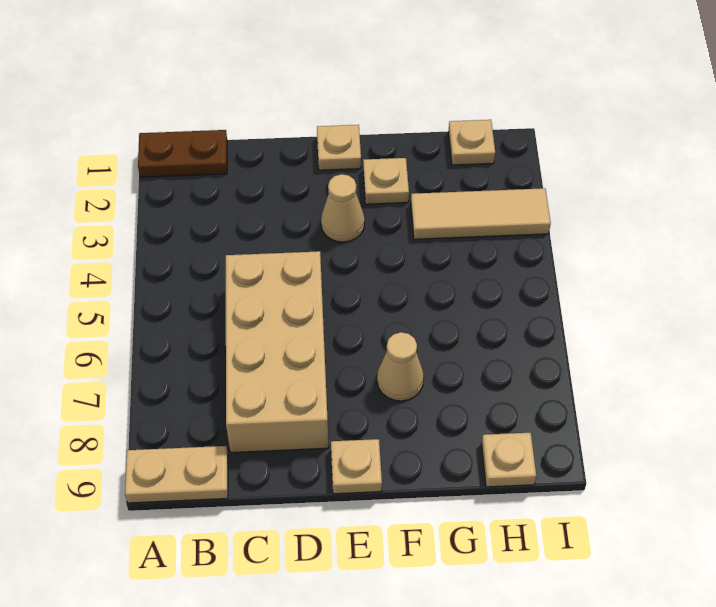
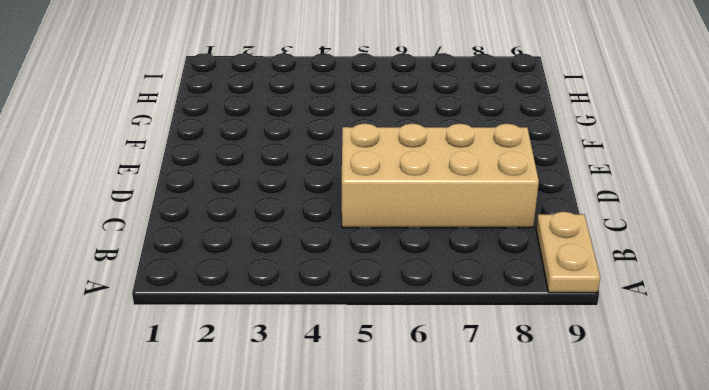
none -> brown plate A1:B1 level 1
none -> tan plate E1 level 1

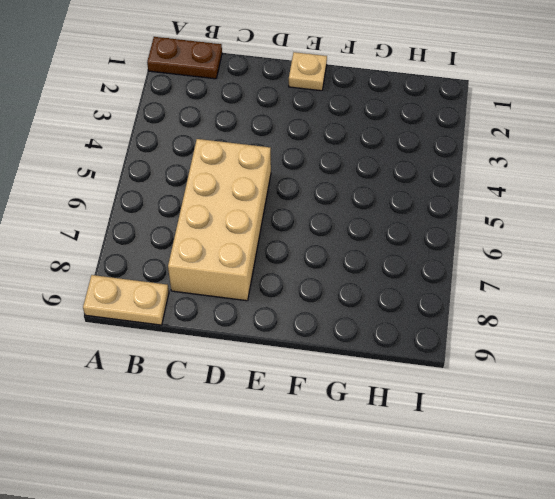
none -> tan cone E3 level 1
none -> tan plate E9 level 1

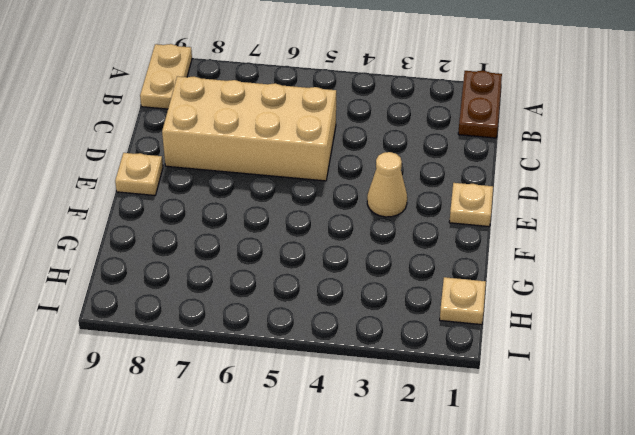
none -> tan plate F2 level 1
none -> tan cone F7 level 1

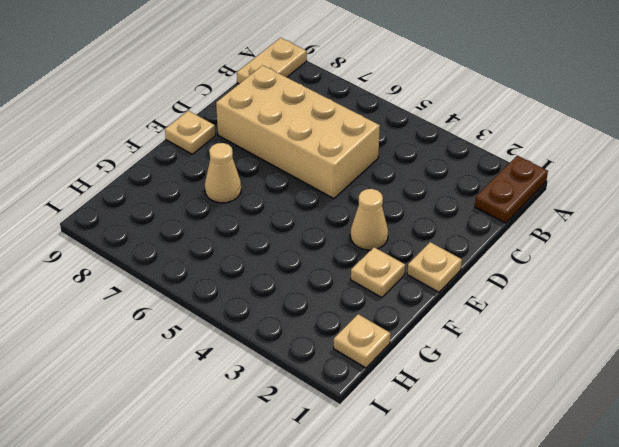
none -> tan tile G3:I3 level 1
none -> tan plate H9 level 1

